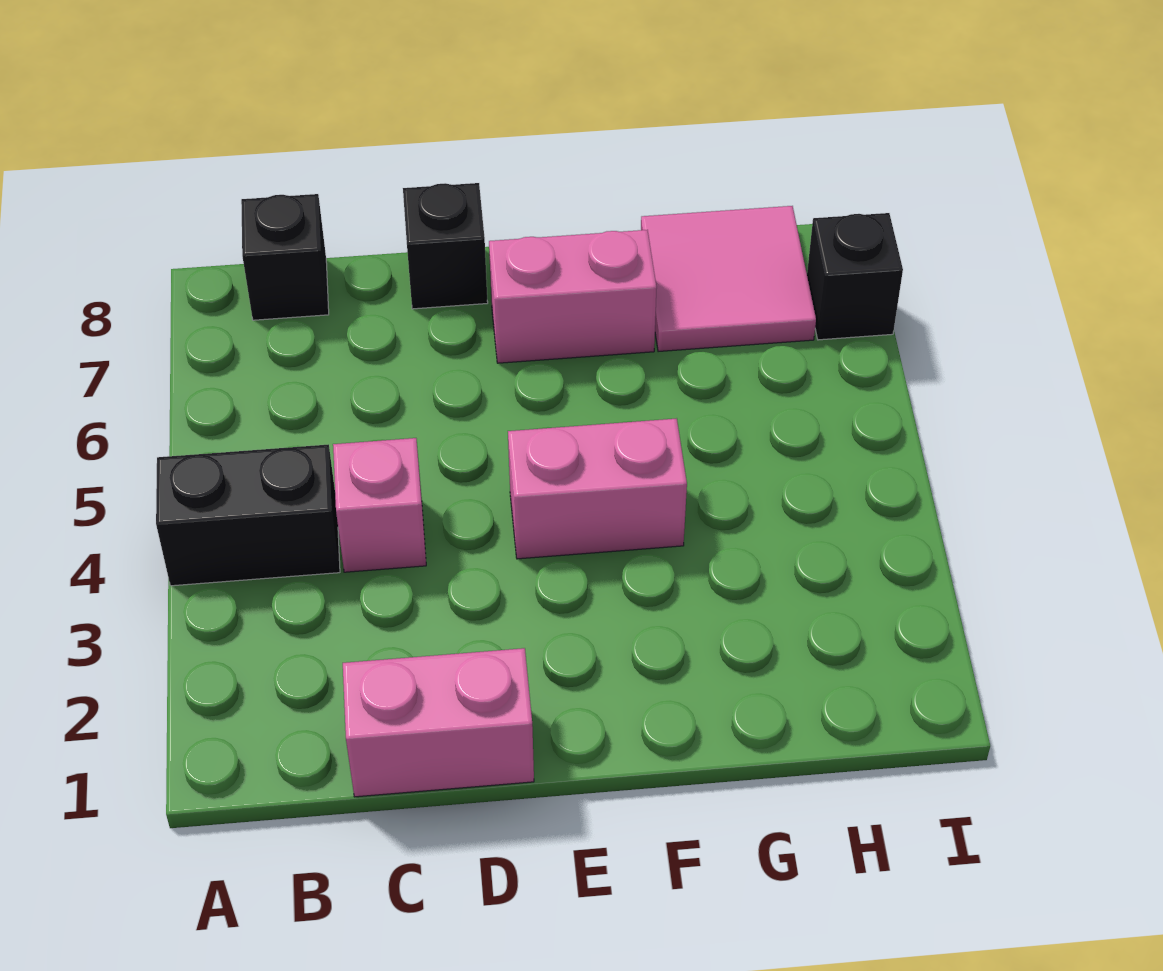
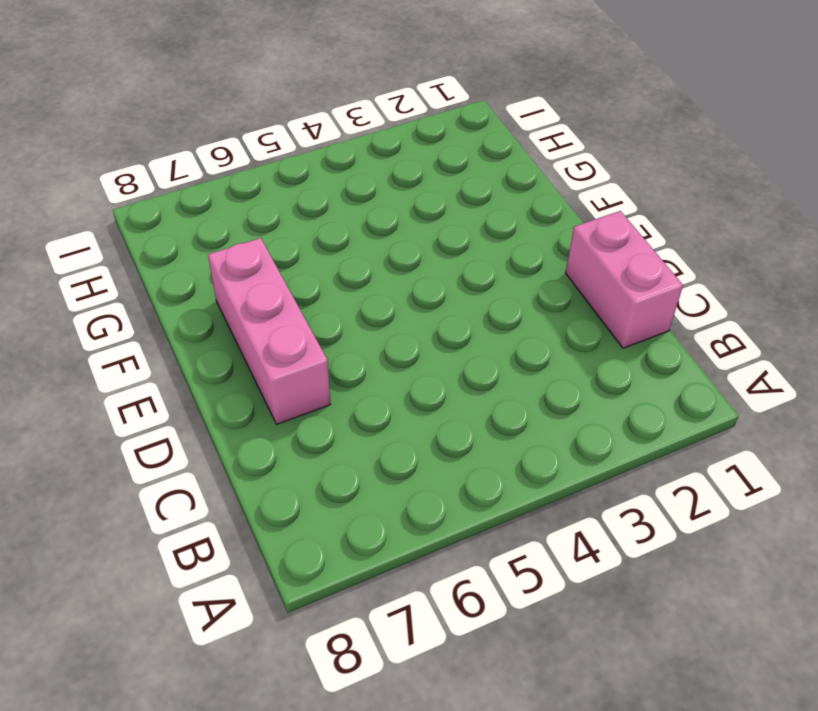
pink brick D7:F7 level 1 -> pink brick E7:F7 level 1
none -> black brick A4:B4 level 1
none -> black brick B8 level 1

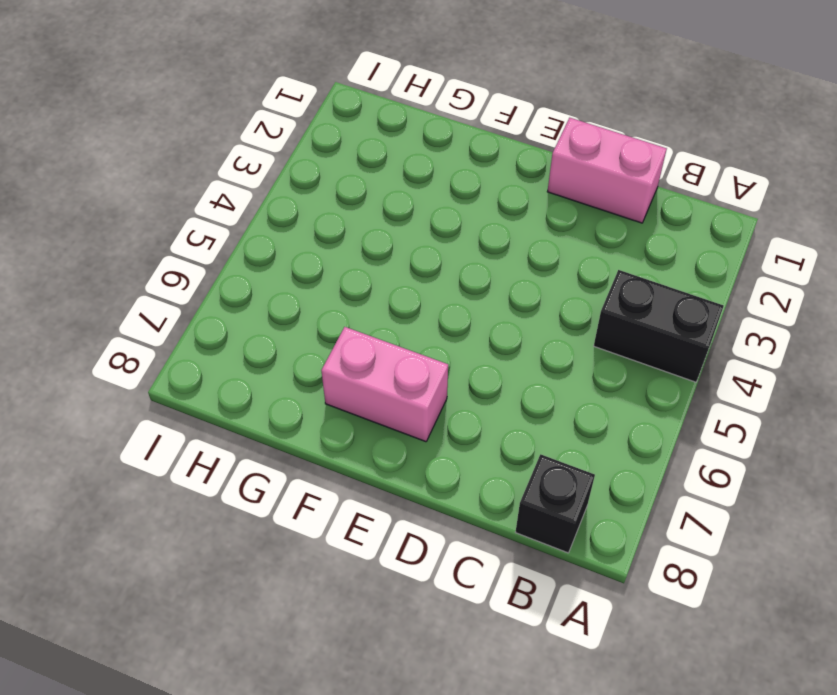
none -> pink brick C4 level 1
none -> black brick D8 level 1

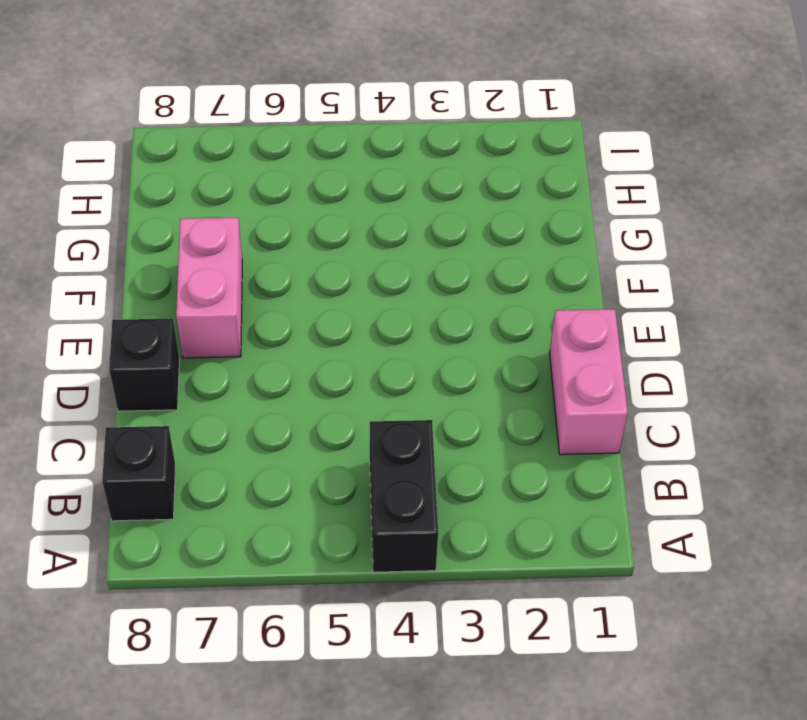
none -> pink brick C4 level 1
none -> pink brick E4:F4 level 1

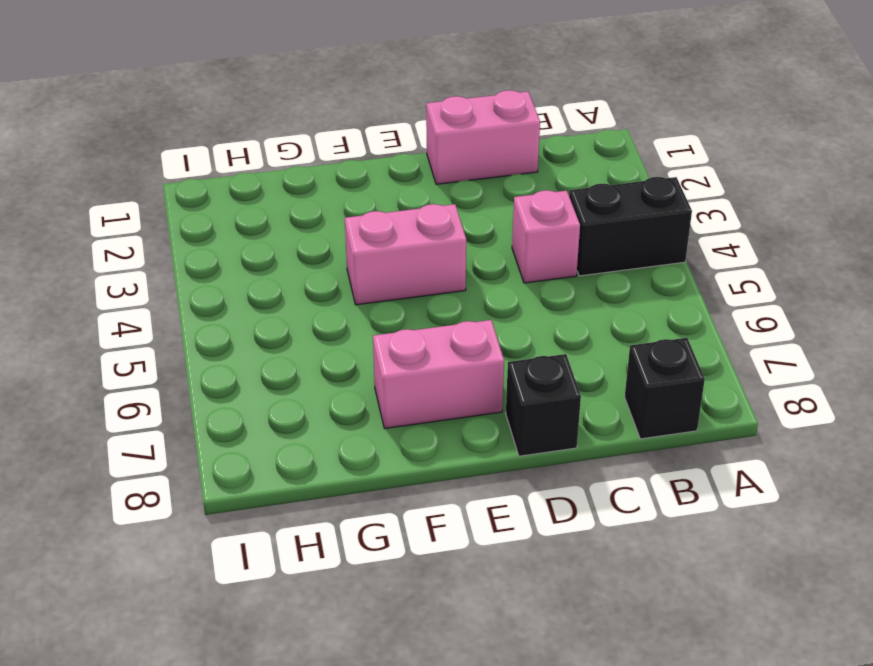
none -> pink tile G7:H8 level 1
none -> black brick I7 level 1

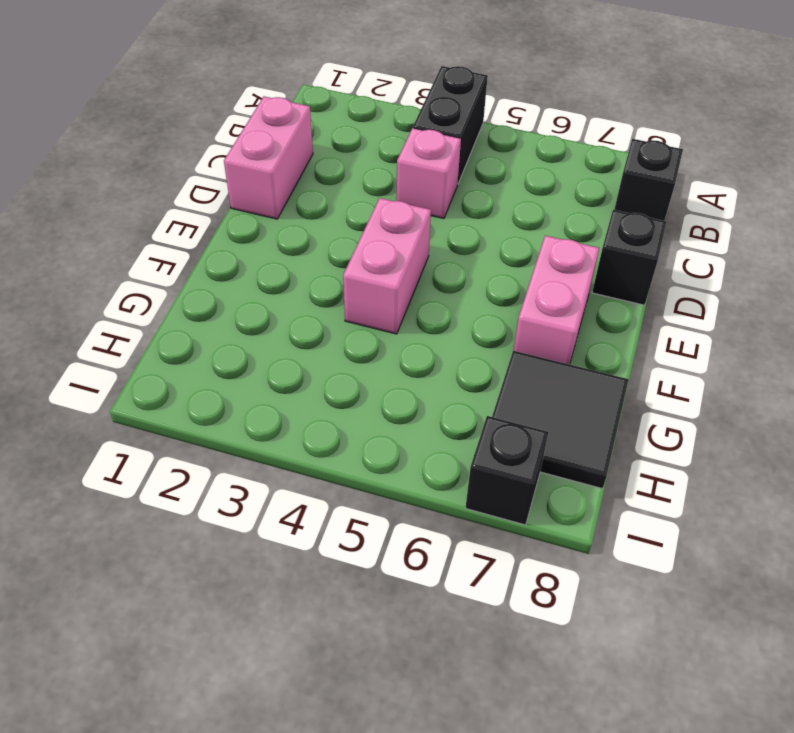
black tile G7:H8 level 1 -> pink tile G7:H8 level 1

